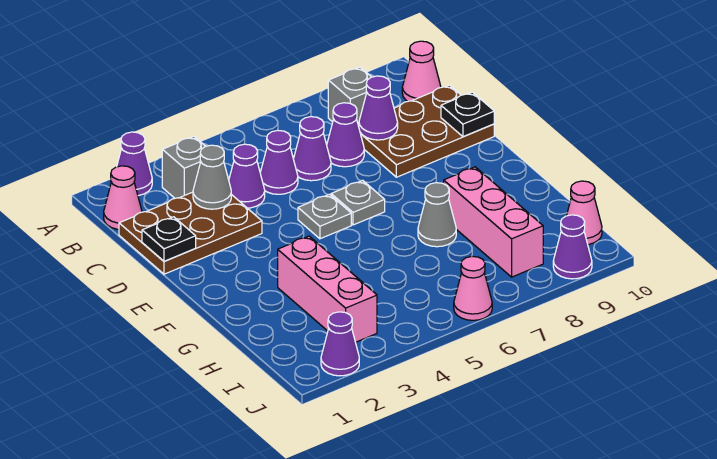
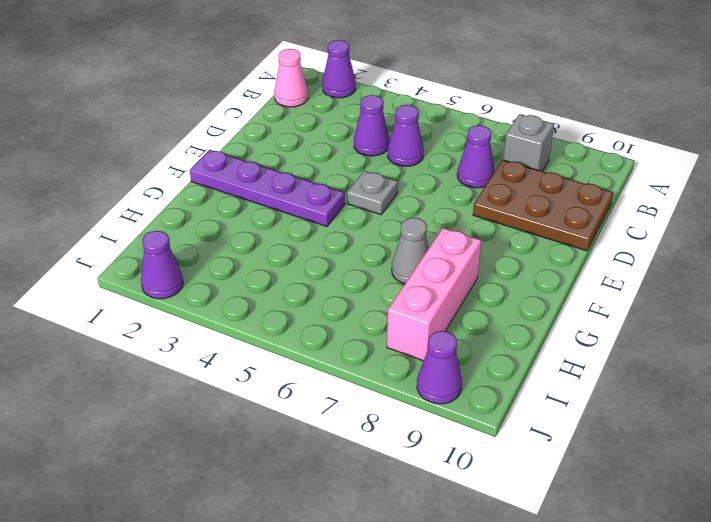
purple plate F1:F4 level 1 -> none
none -> grey brick B3 level 1
none -> pink cone B10 level 1
none -> brown plate C1:D3 level 1

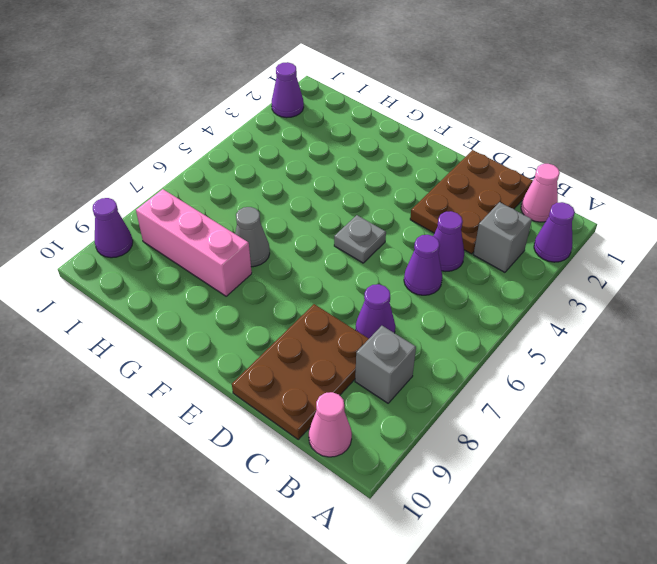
none -> purple cone C6 level 1
none -> grey plate E6 level 1
none -> pink brick G3:I3 level 1

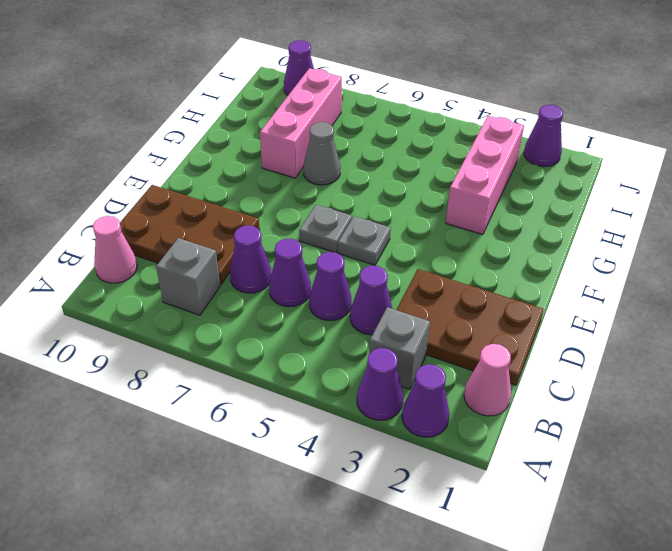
purple cone A3 level 1 -> purple cone C8 level 2
none -> pink cone I10 level 1
none -> pink cone J6 level 1
none -> grey cone C3 level 2

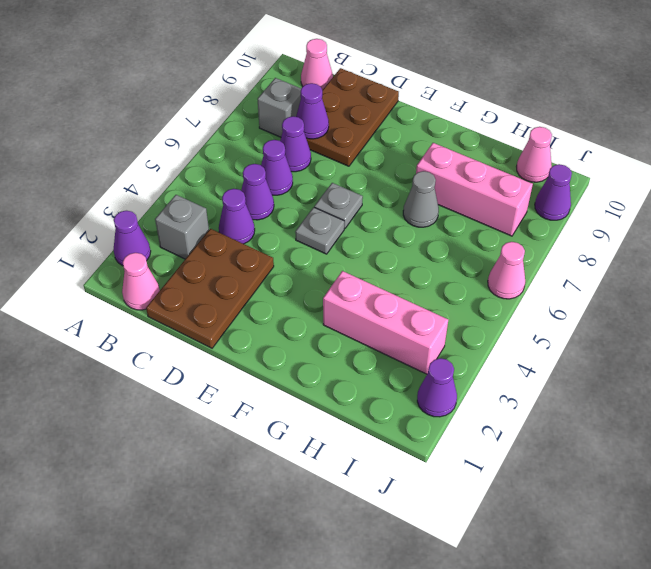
none -> grey cone C3 level 2
none -> black plate D1 level 2
none -> black plate D10 level 2

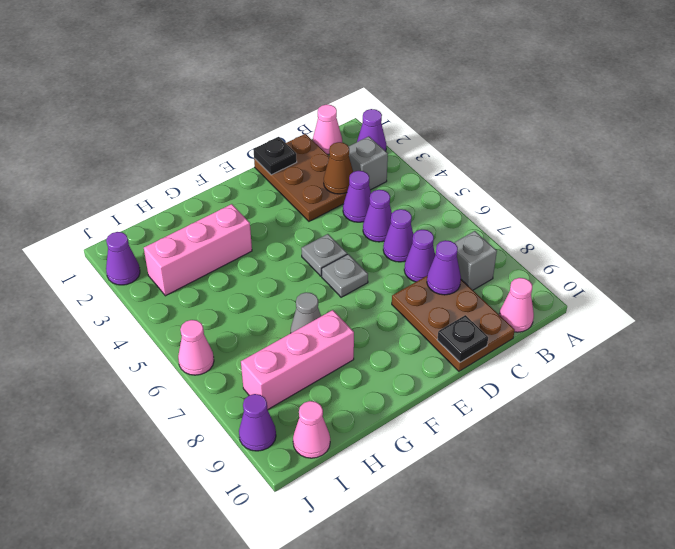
brown cone C3 level 2 -> grey cone C3 level 2

